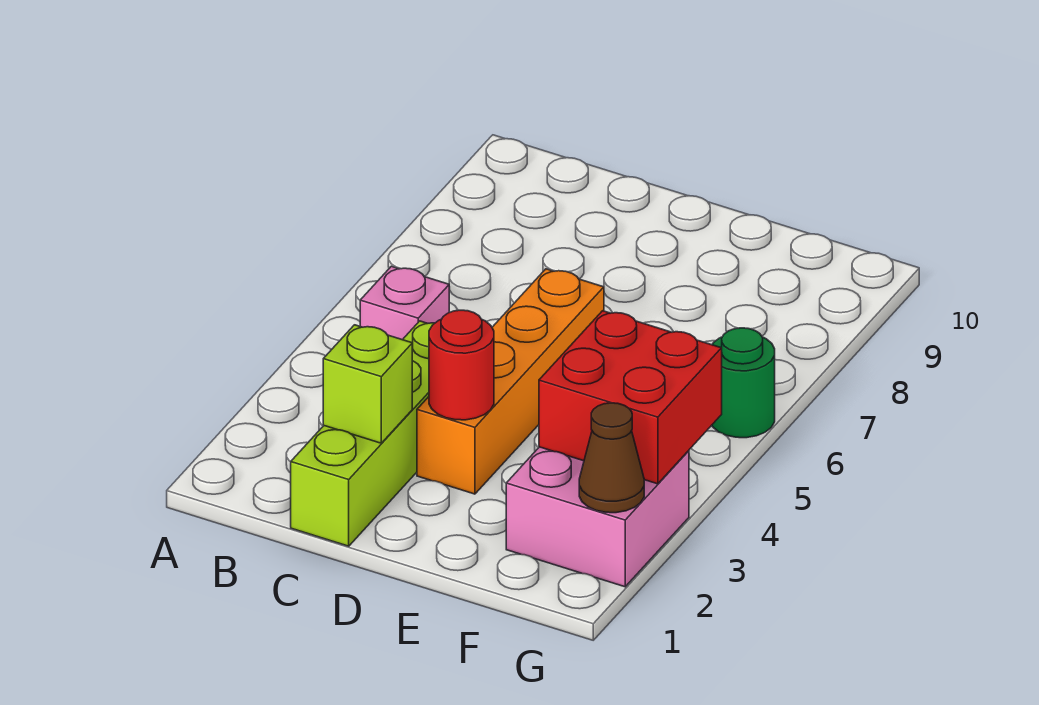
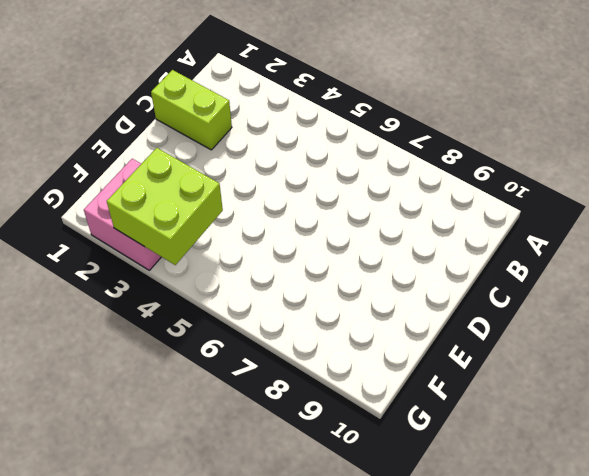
lime brick C1:C2 level 1 -> lime brick C1:C4 level 1
lime brick F3:G4 level 2 -> red brick F3:G4 level 2
none -> pink brick B5 level 1
none -> orange brick D3:D6 level 1

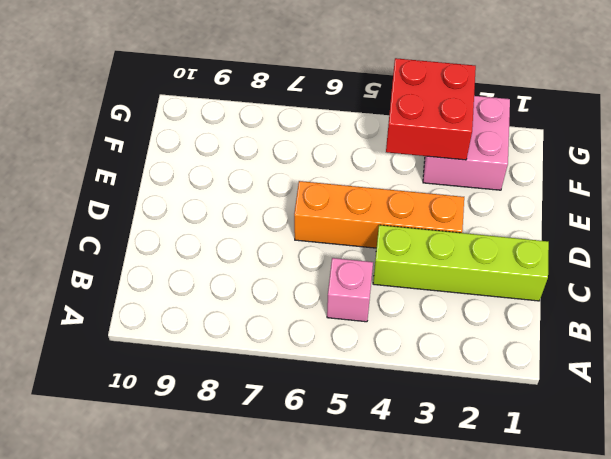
none -> green round brick G6 level 1
none -> lime brick C2 level 2

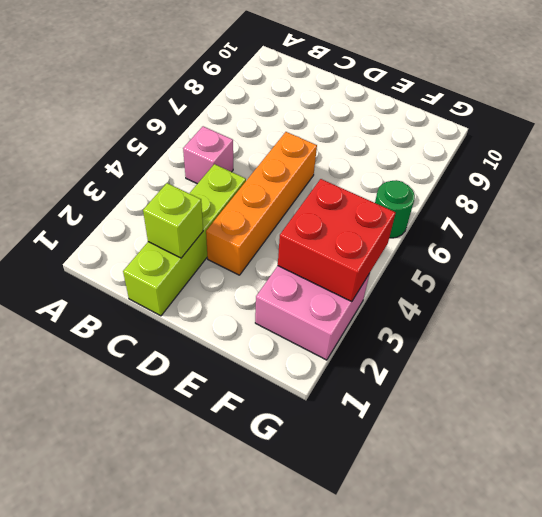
none -> red round brick D3 level 2
none -> brown cone G2 level 2

